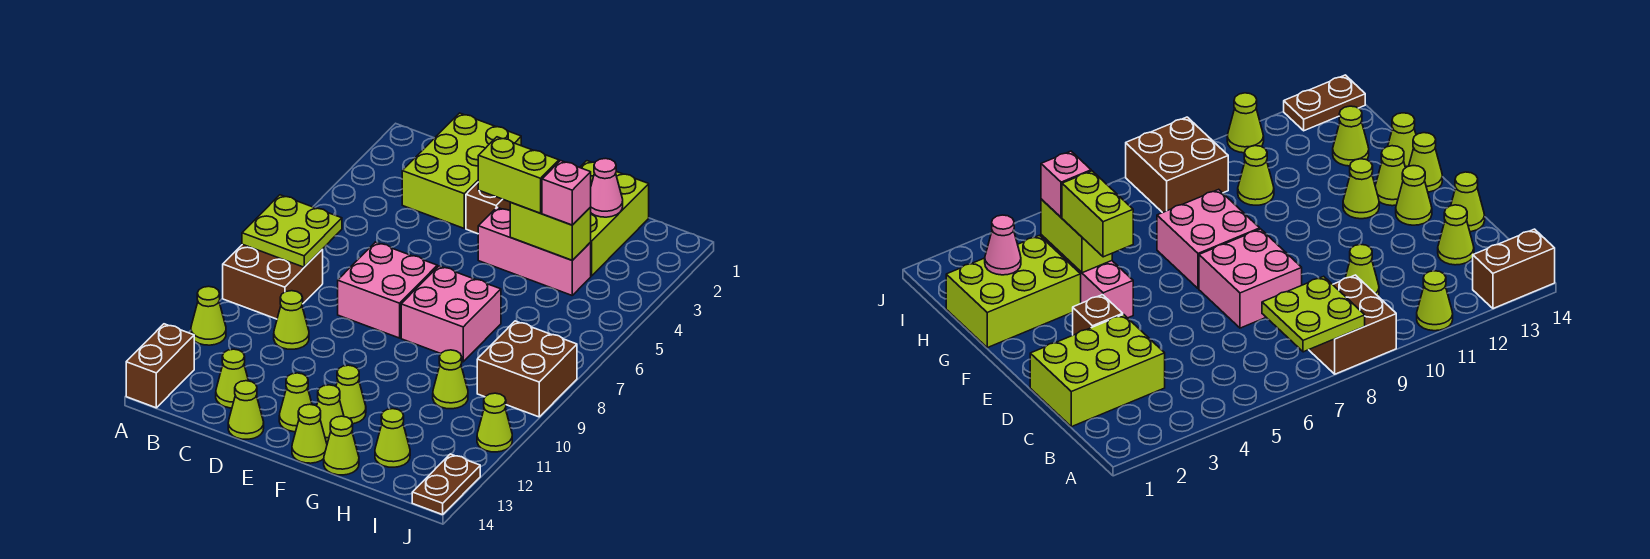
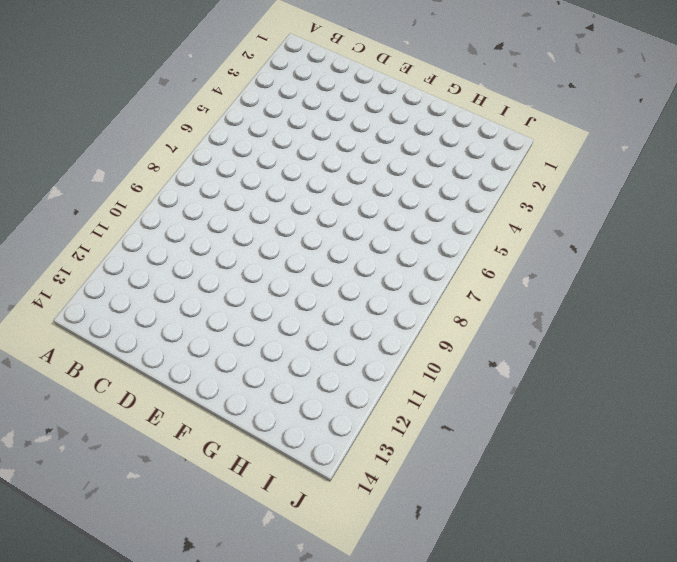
none -> brown brick A8:B9 level 1
none -> lime cone A11 level 1
none -> brown brick A13:A14 level 1

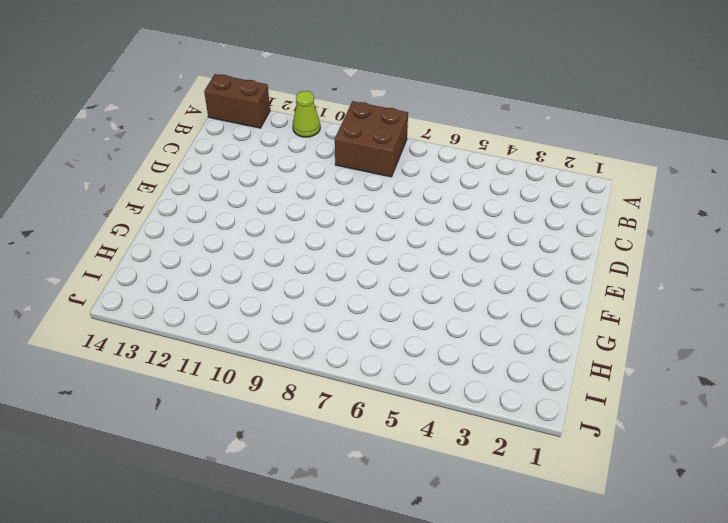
none -> lime brick C1:D3 level 1
none -> lime cone C10 level 1
none -> lime cone C13 level 1

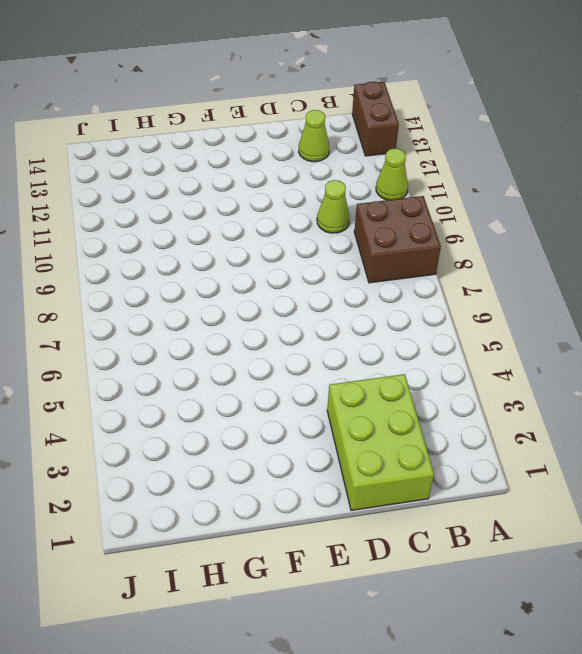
none -> pink brick D7:E8 level 1
none -> lime cone D14 level 1
none -> brown brick E3 level 1

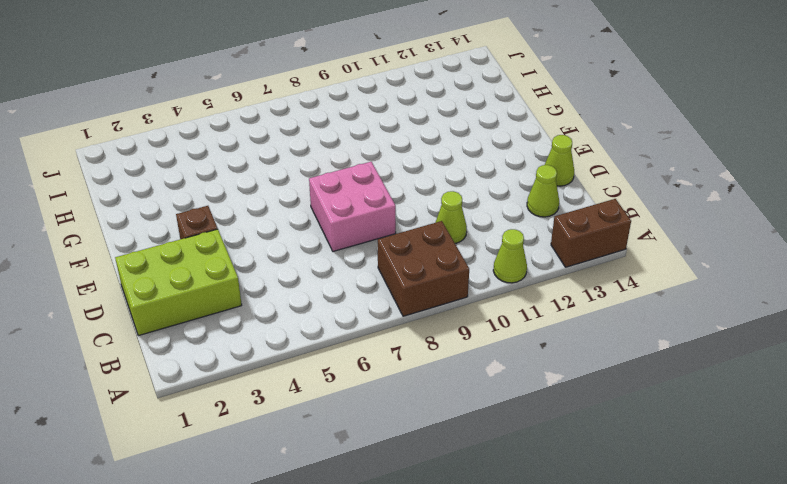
none -> lime cone E13 level 1
none -> pink brick F4:H4 level 1
none -> pink brick F7:G8 level 1

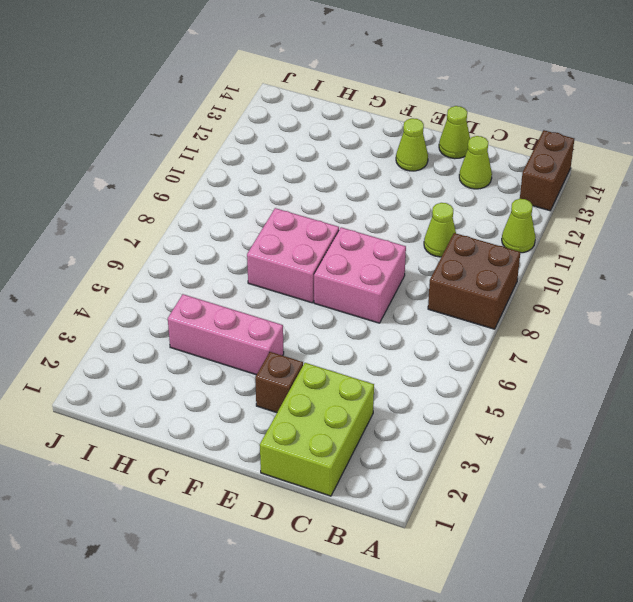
none -> lime cone F12 level 1
none -> lime cone F13 level 1
none -> lime cone F14 level 1

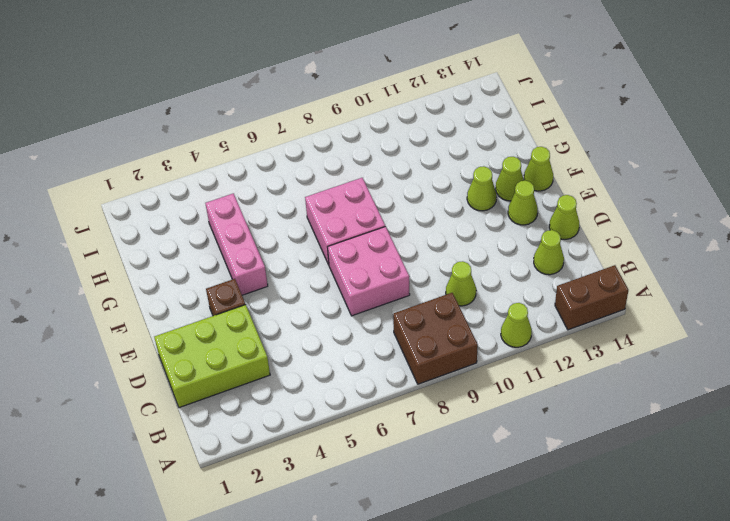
none -> lime brick G1:H3 level 1
none -> lime cone G14 level 1
none -> lime cone H10 level 1

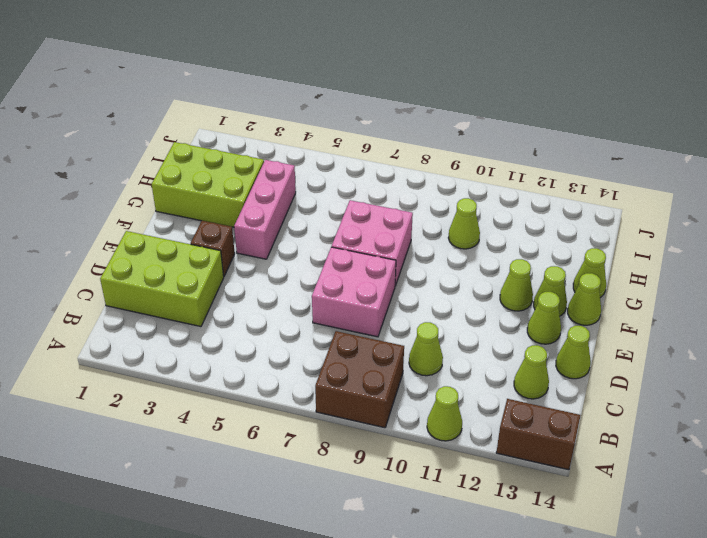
none -> lime cone H13 level 1
none -> brown brick I8:J9 level 1
none -> lime cone J11 level 1

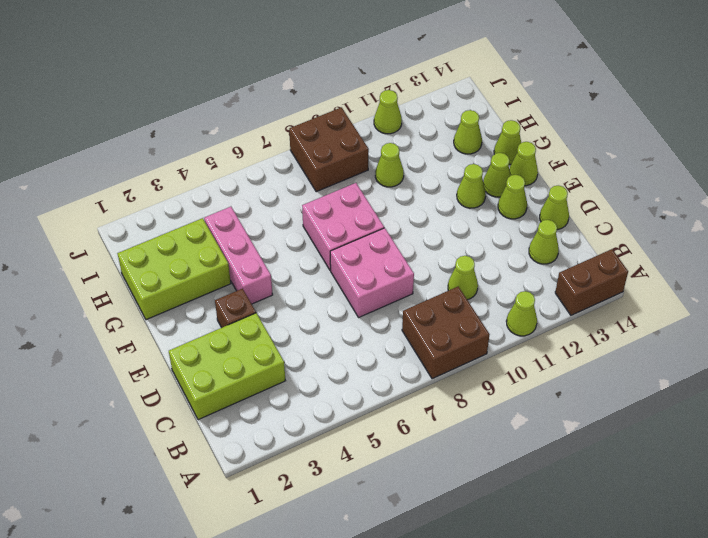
none -> brown plate J13:J14 level 1
none -> lime plate A7:B8 level 2
none -> lime brick G4:H4 level 2

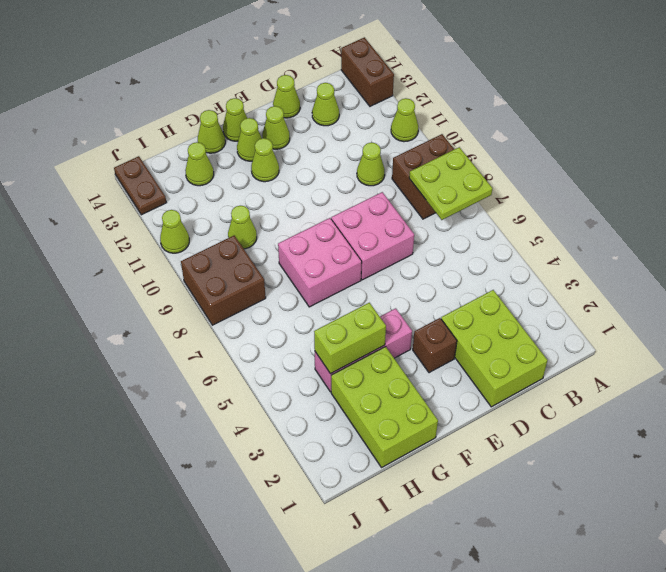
none -> pink cone H2 level 2
none -> lime brick F4:G4 level 3
none -> pink brick H4 level 3

